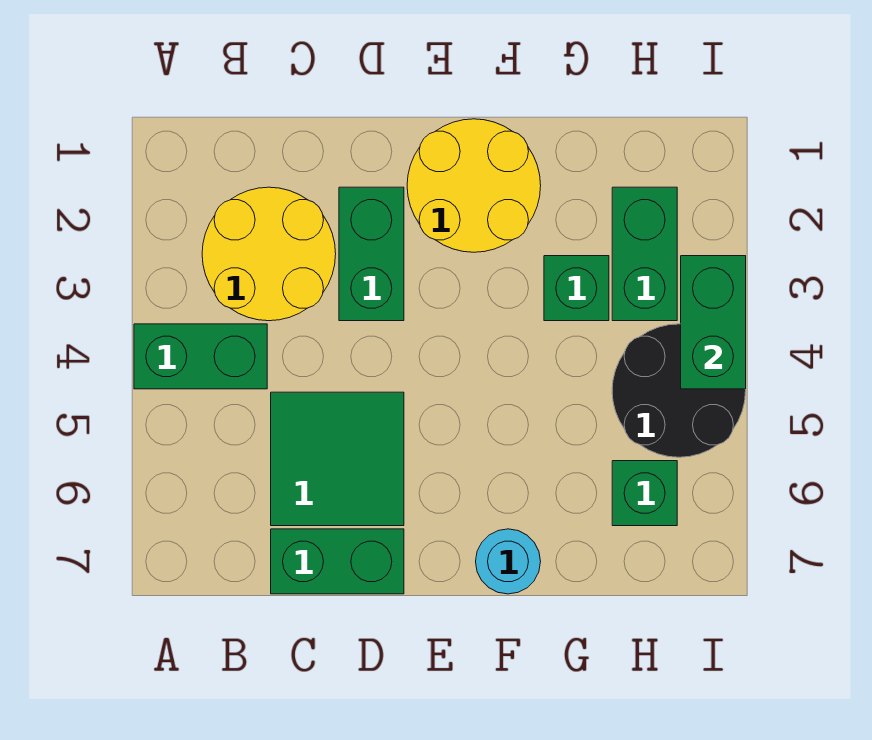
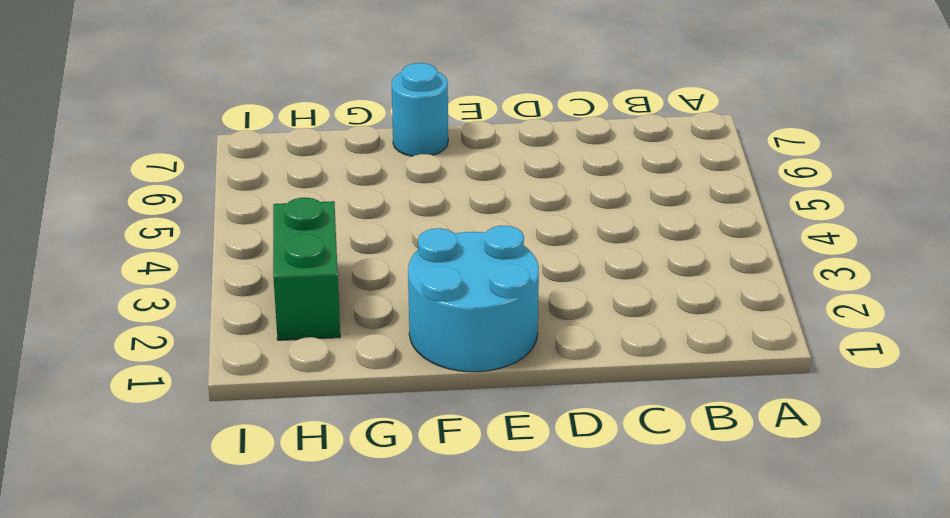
cyan round brick E1:F2 level 1 -> yellow round brick E1:F2 level 1
none -> green brick A4:B4 level 1
none -> yellow round brick B2:C3 level 1
none -> green tile C5:D6 level 1

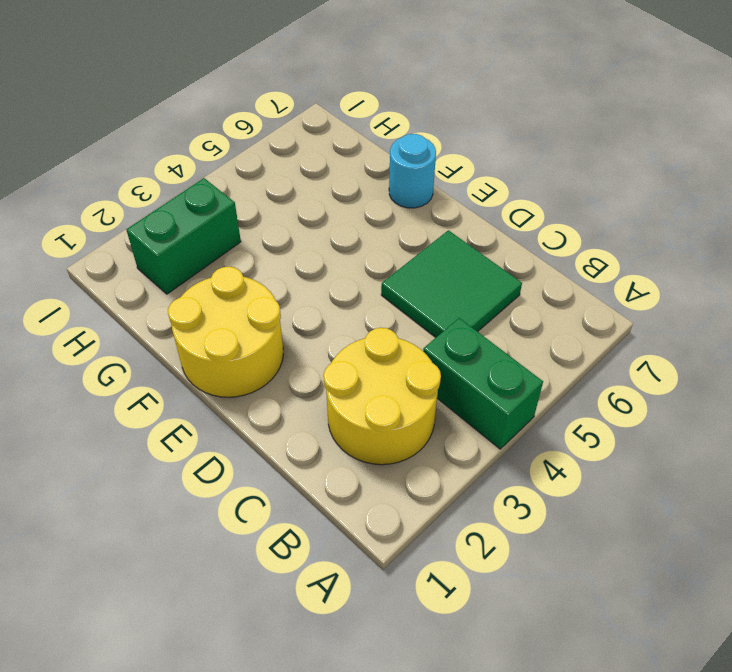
none -> green brick C7:D7 level 1
none -> green brick D2:D3 level 1
none -> green brick G3 level 1

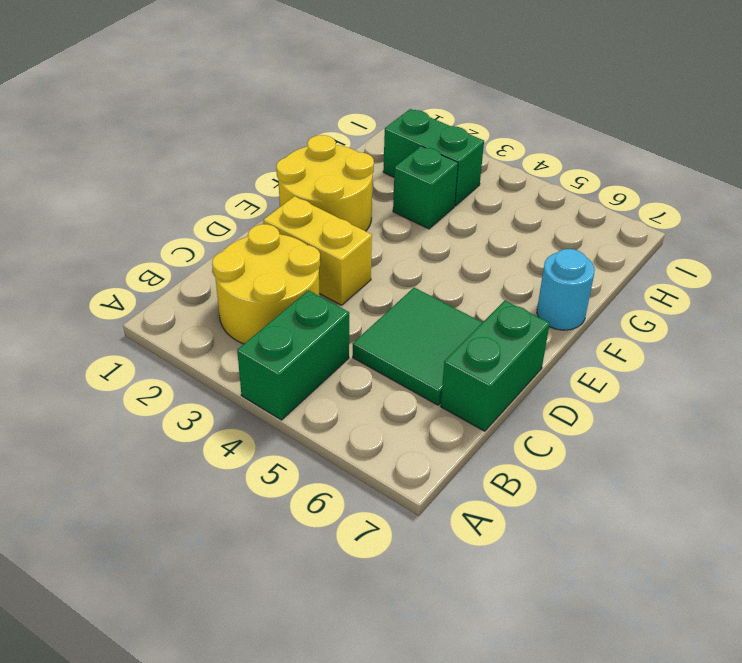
yellow brick D2:D3 level 1 -> green brick D2:D3 level 1
none -> black round brick H4:I5 level 1
none -> green brick H6 level 1
none -> green brick I3:I4 level 2

